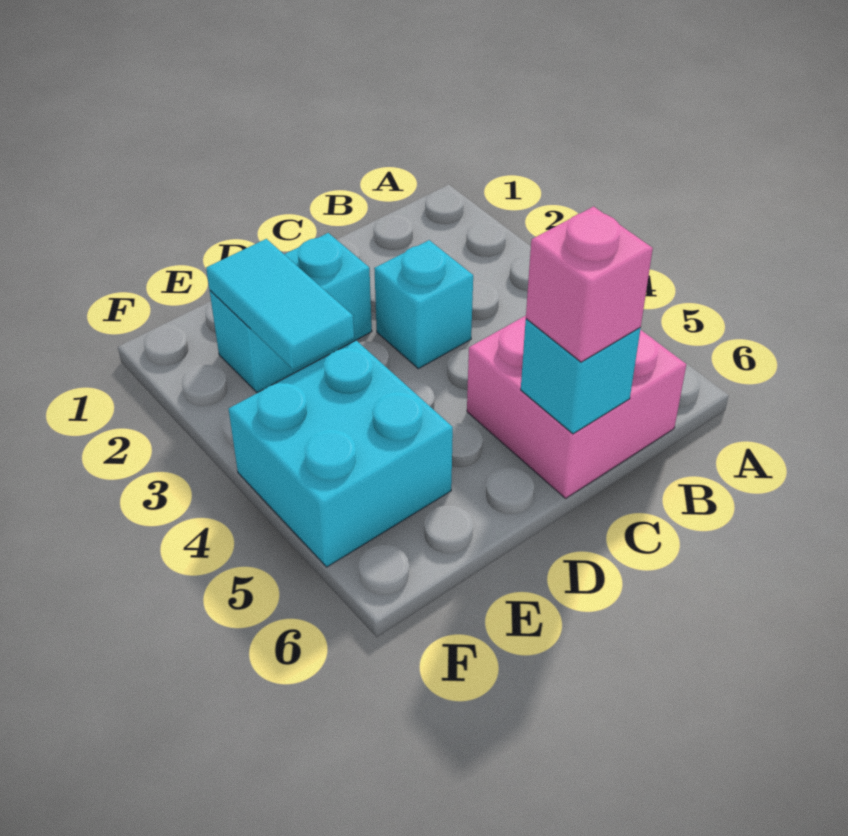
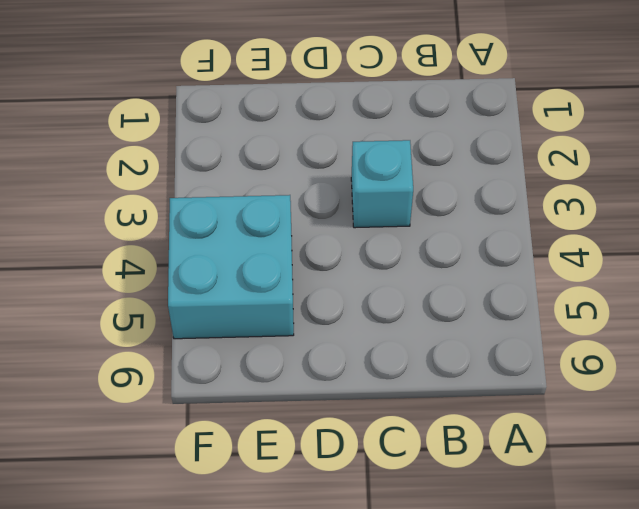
none -> pink brick B5:C6 level 1
none -> cyan brick D2:E2 level 1

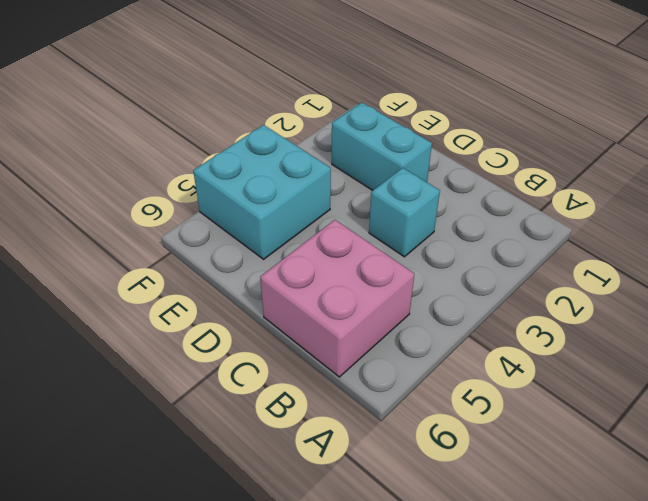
none -> cyan brick C6 level 2
none -> cyan tile E2:E3 level 2

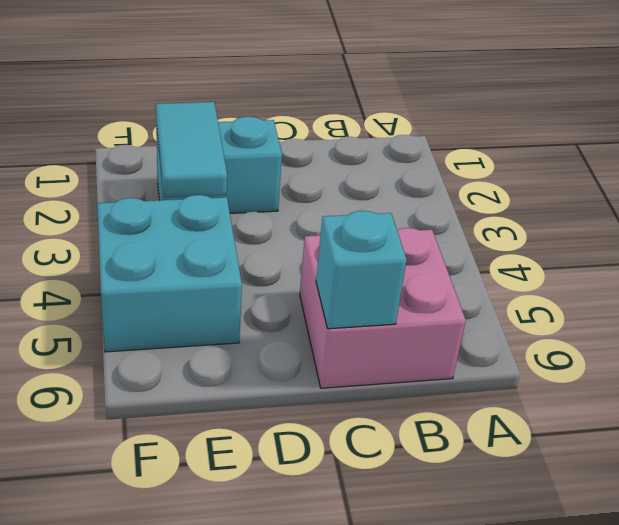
none -> cyan brick C3 level 1
none -> pink brick C6 level 3

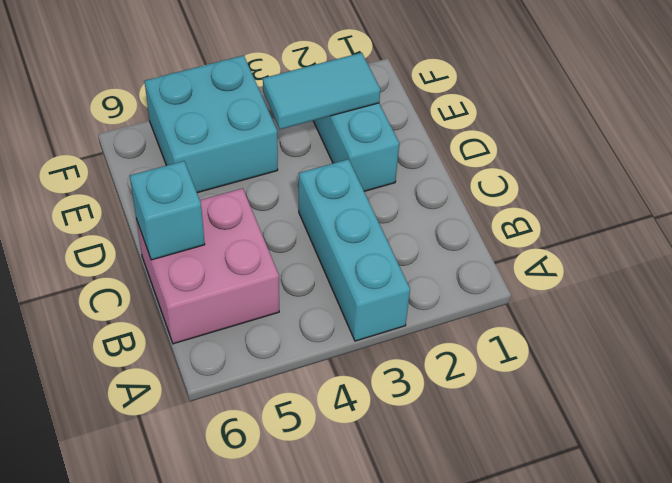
cyan brick A3:C3 level 1 -> cyan brick C3 level 1
none -> pink brick C6 level 3

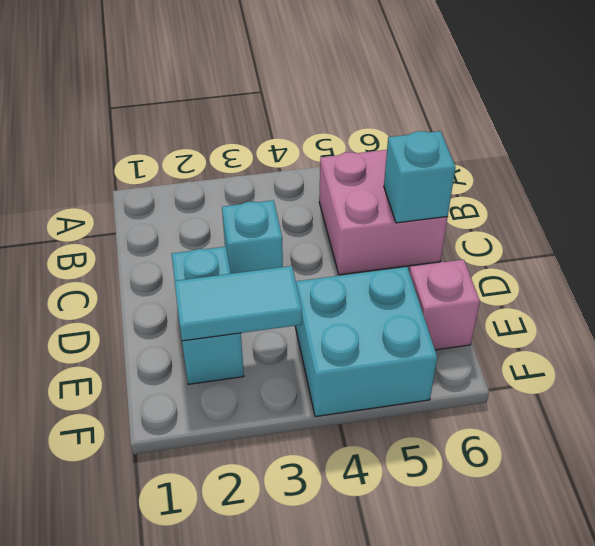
pink brick E6 level 1 -> pink brick C6 level 3

